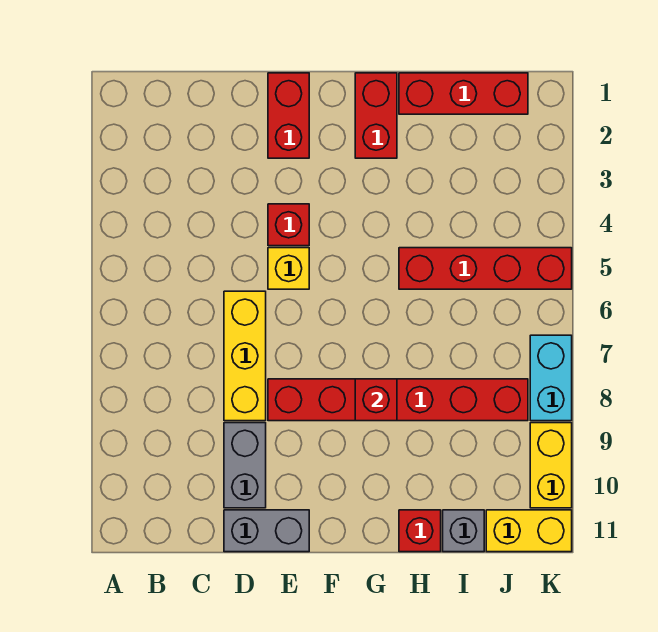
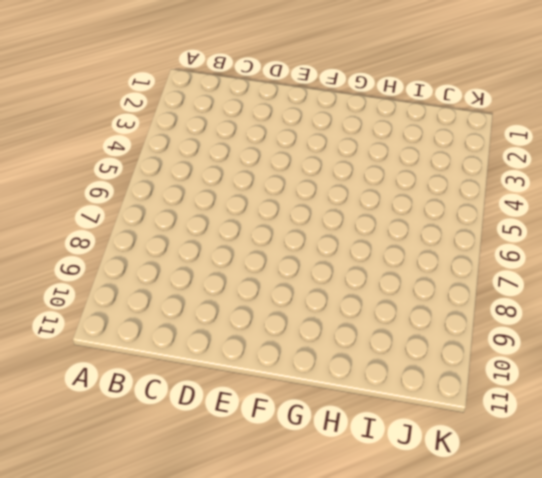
none -> yellow brick D6:D8 level 1
none -> grey brick D9:D10 level 1
none -> grey brick D11:E11 level 1

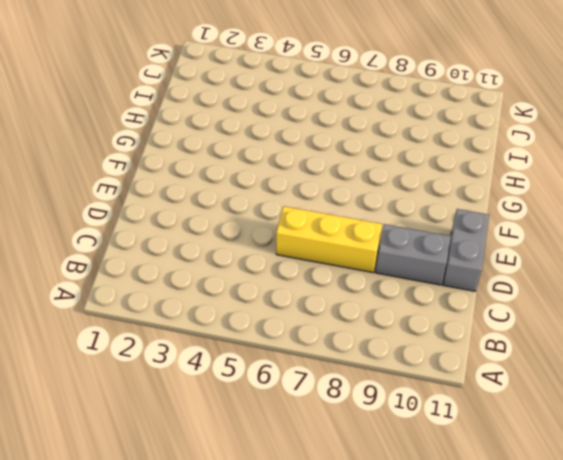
none -> red brick E1:E2 level 1
none -> red brick E4 level 1
none -> yellow brick E5 level 1

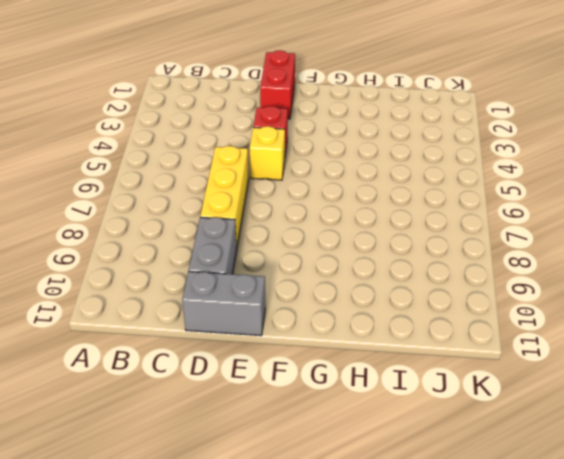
none -> red brick E8:J8 level 1
none -> red brick G1:G2 level 1
none -> red brick H1:J1 level 1

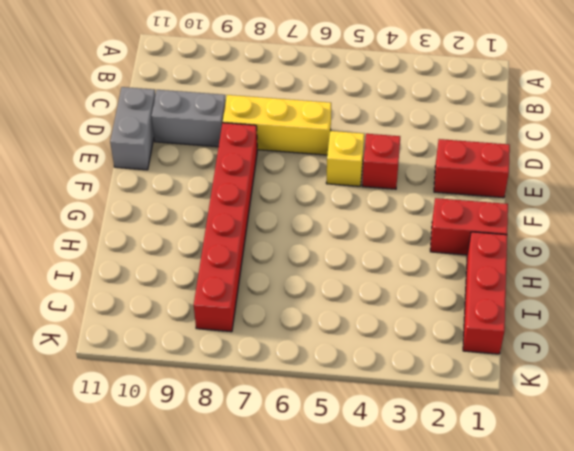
none -> red brick H5:K5 level 1
none -> red brick H11 level 1
none -> grey brick I11 level 1

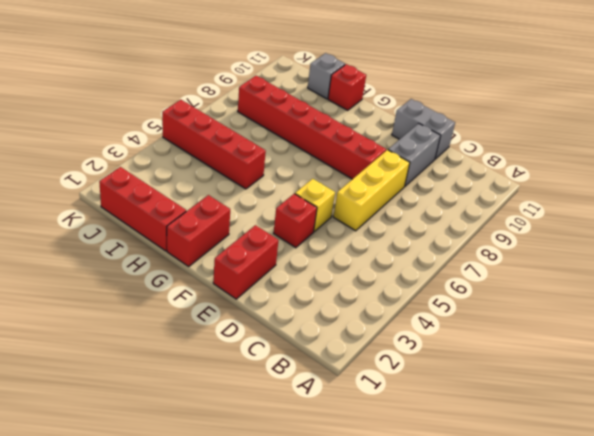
none -> yellow brick J11:K11 level 1
none -> cyan brick K7:K8 level 1
none -> yellow brick K9:K10 level 1

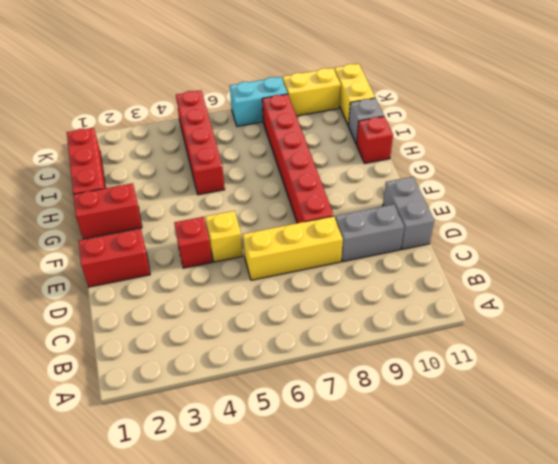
none -> red brick G8 level 2

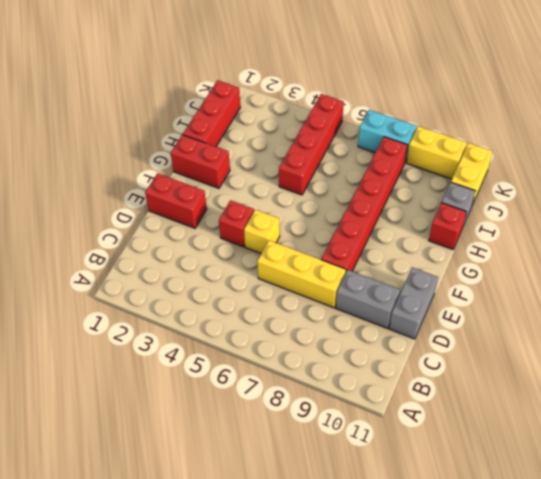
none -> red brick G8 level 2

